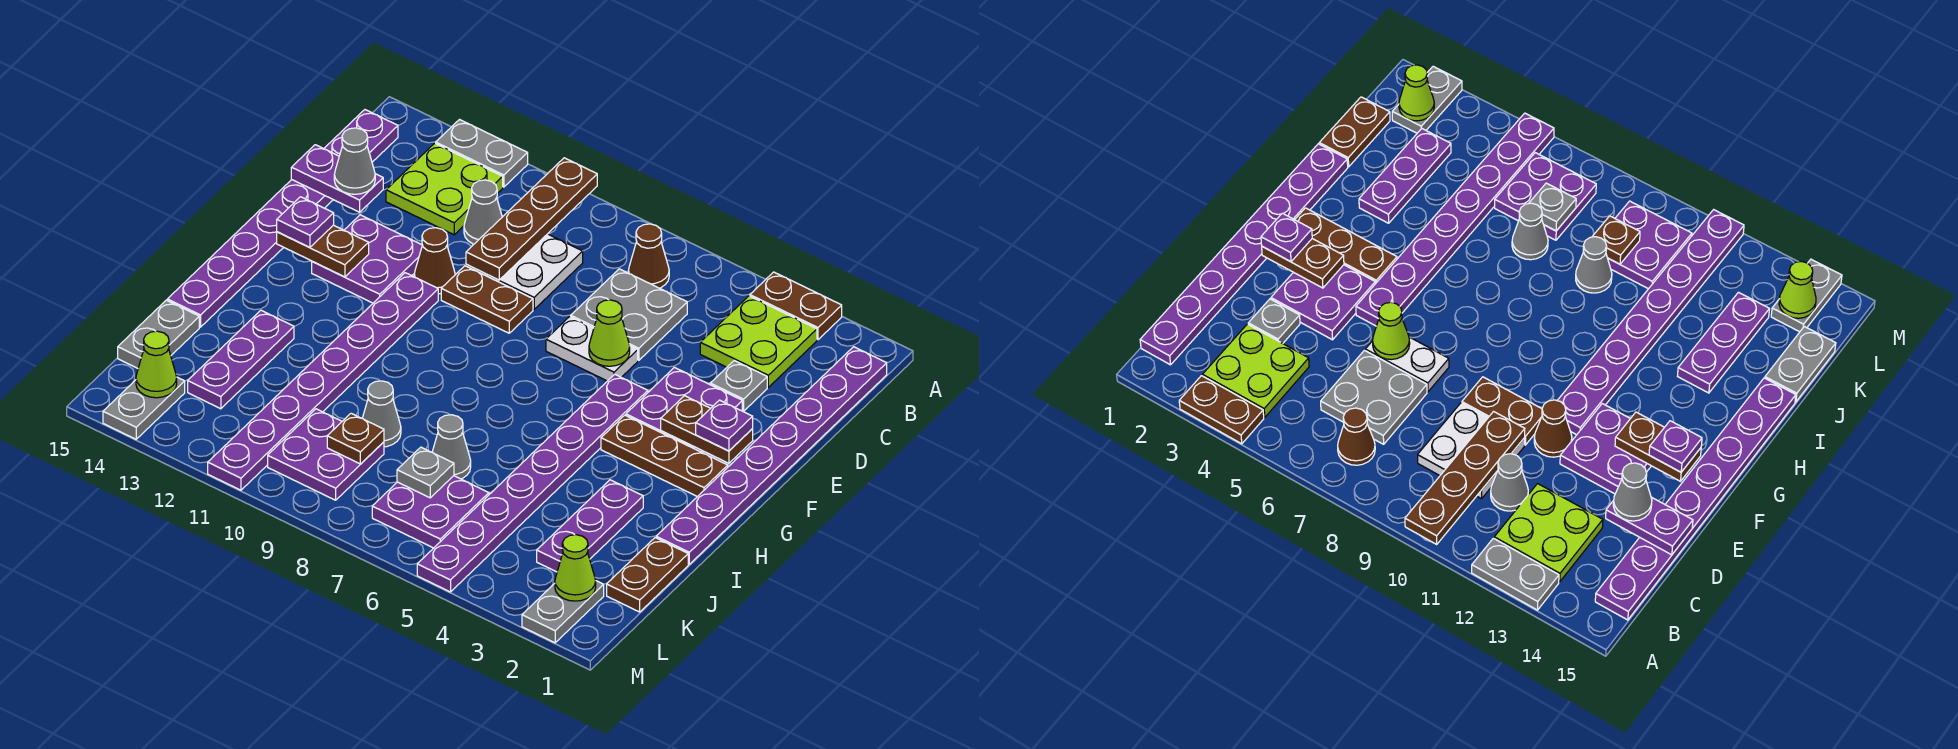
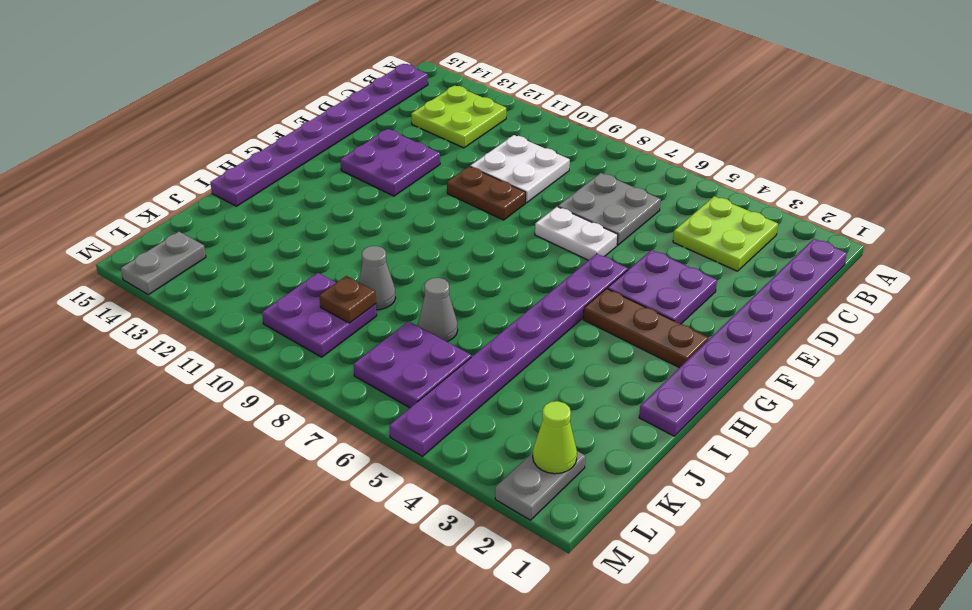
none -> brown plate A3:A4 level 1
none -> grey plate A12:A13 level 1
none -> brown cone B7 level 1
none -> grey cone C11 level 1

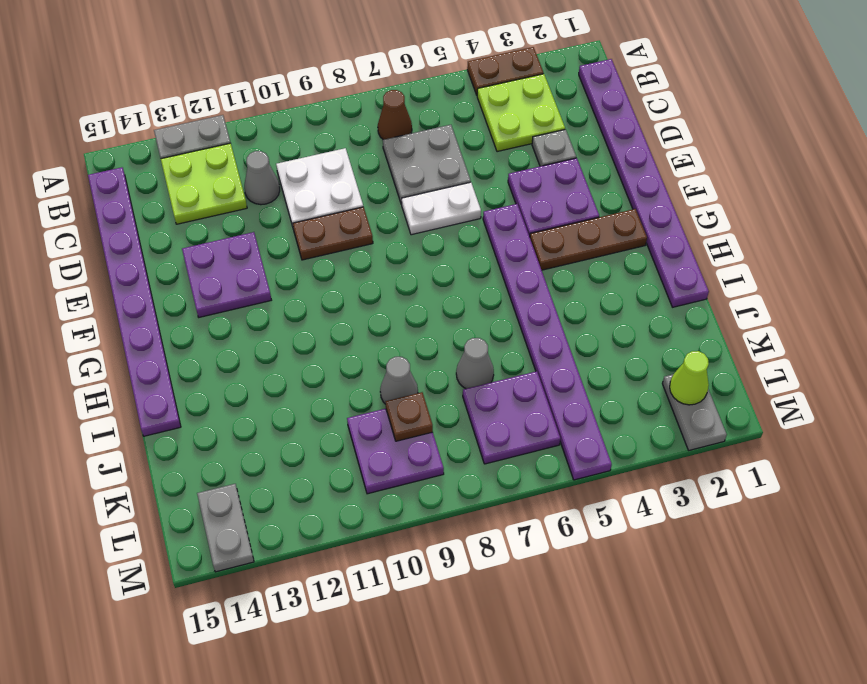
none -> brown cone E11 level 1
none -> purple plate F11:M11 level 1
none -> purple plate I3:K3 level 1
none -> purple plate I13:K13 level 1

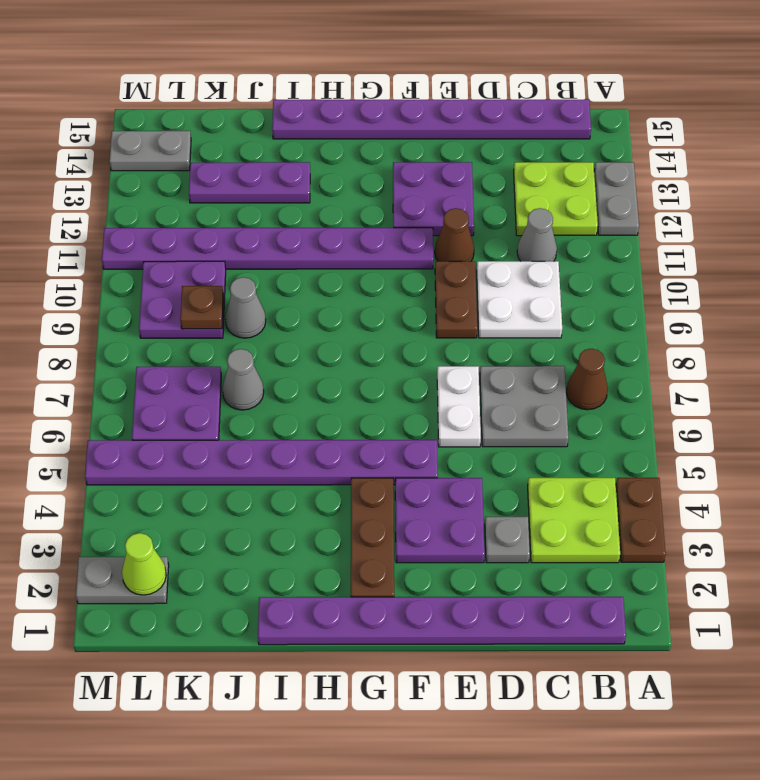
none -> purple plate I3:K3 level 1
none -> brown plate J1:K1 level 1
none -> grey plate J15:K15 level 1
none -> brown plate A10:D10 level 2

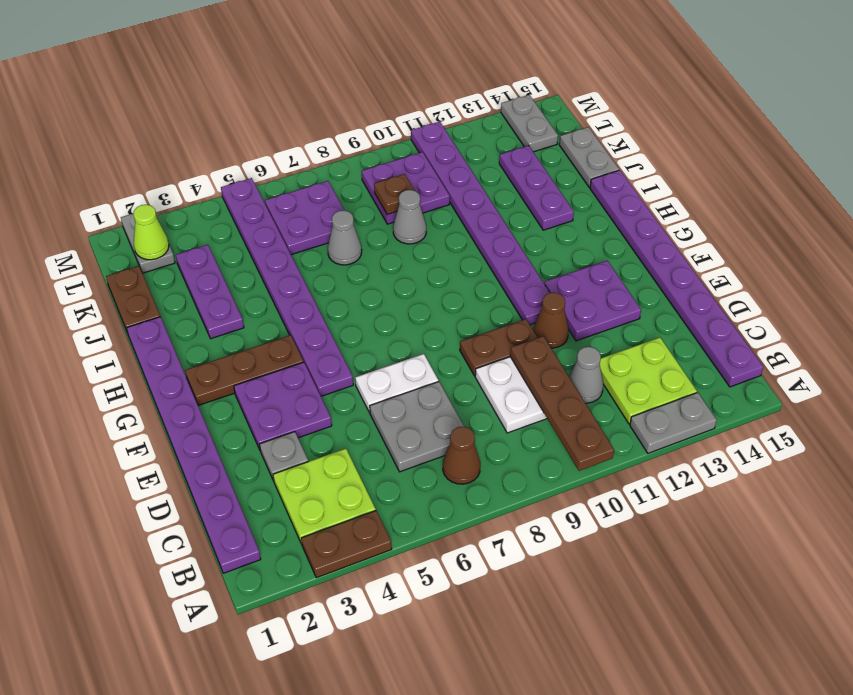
none -> purple plate D14:D15 level 2
none -> lime cone E6 level 2
none -> brown plate F2:F3 level 2
none -> brown plate F13:F14 level 2

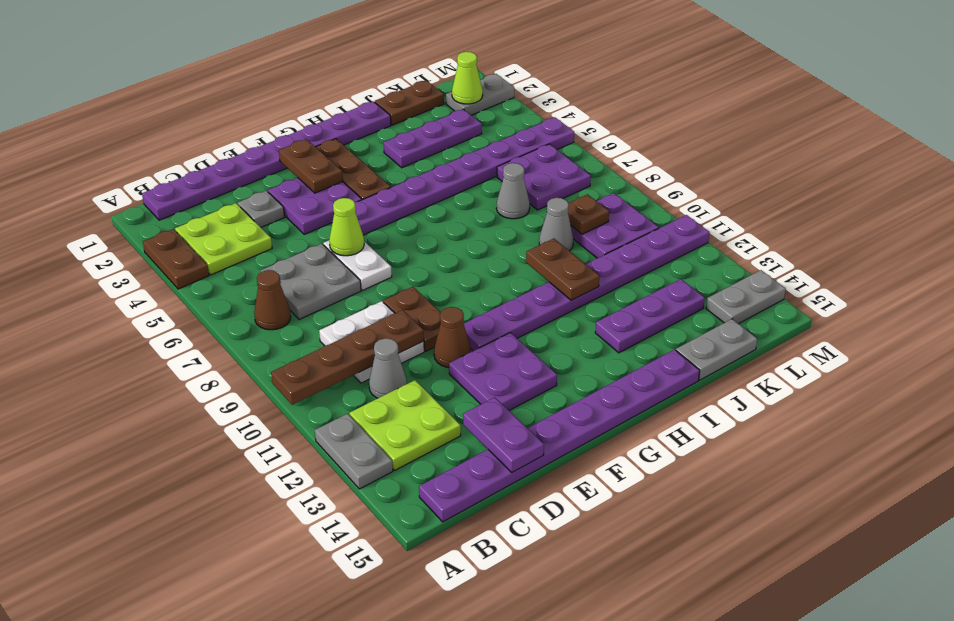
brown plate I10:I11 level 2 -> brown plate F13:F14 level 2
none -> grey plate K7 level 2
none -> lime cone L14 level 2
none -> grey cone D14 level 3
none -> purple plate F2 level 3

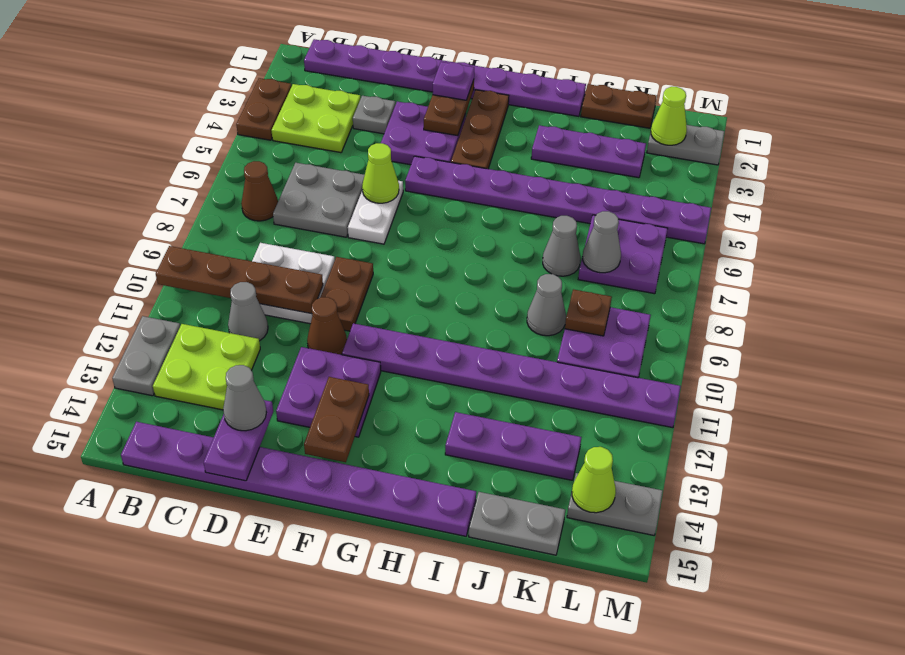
grey cone K7 level 2 -> grey plate K7 level 2
none -> purple plate F14 level 3

